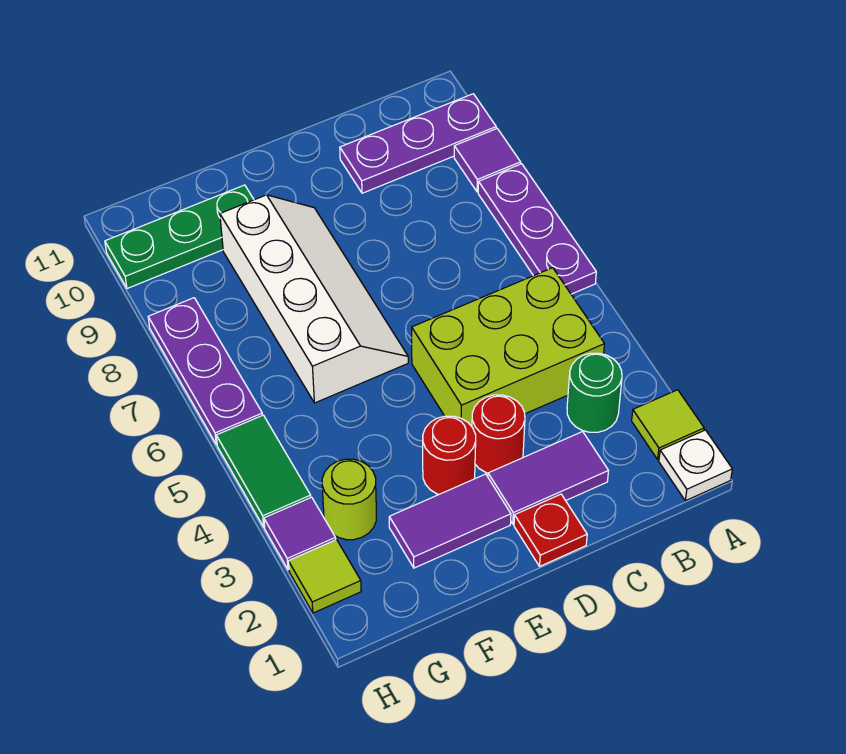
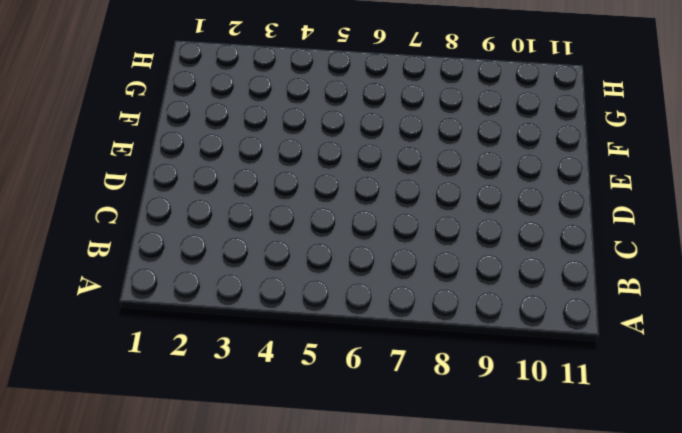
none -> white plate A1 level 1
none -> lime tile A2 level 1
none -> purple plate A6:A8 level 1

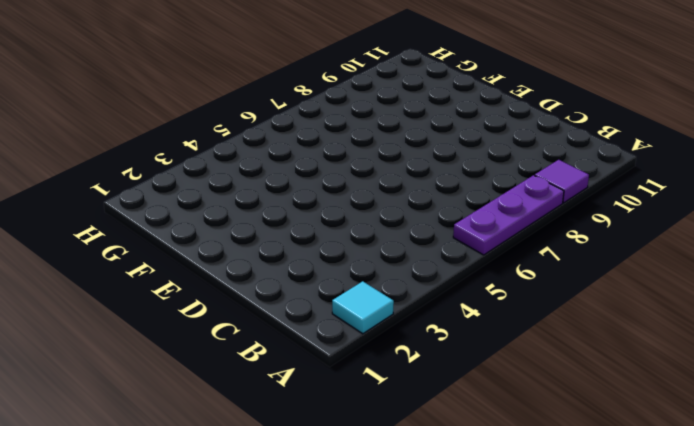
cyan tile A2 level 1 -> lime tile A2 level 1
none -> white plate A1 level 1
none -> purple plate A10:C10 level 1
none -> green round brick B3 level 1

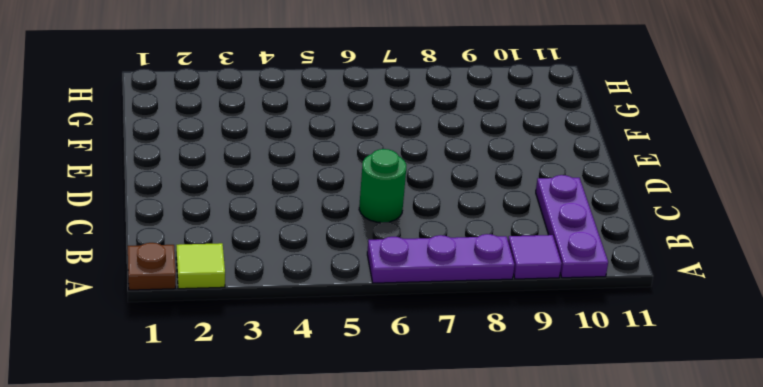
brown plate A1 level 1 -> white plate A1 level 1
green round brick C6 level 1 -> green round brick B3 level 1
none -> lime brick B4:D5 level 1
none -> purple tile C2:D2 level 1
none -> red plate D1 level 1

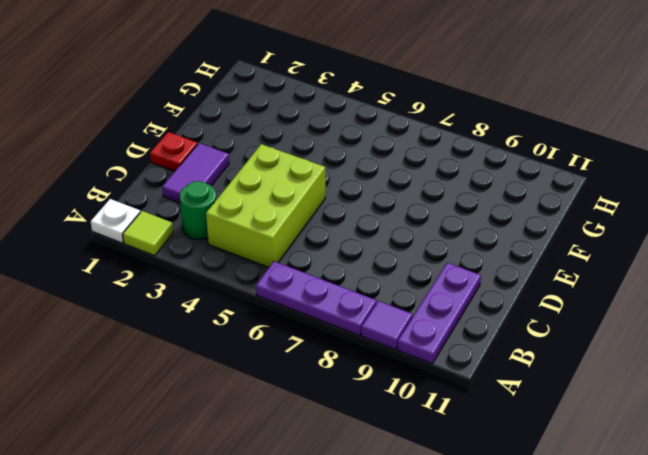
none -> red round brick D3 level 1
none -> purple tile E2:F2 level 1
none -> red round brick E3 level 1

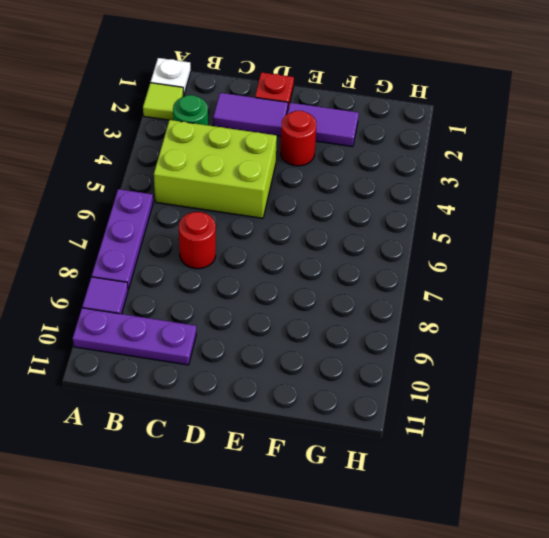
red round brick C7 level 1 -> red round brick D3 level 1
none -> white slope E6:F9 level 1 top F
none -> green plate F10:H10 level 1
none -> lime round brick G3 level 1

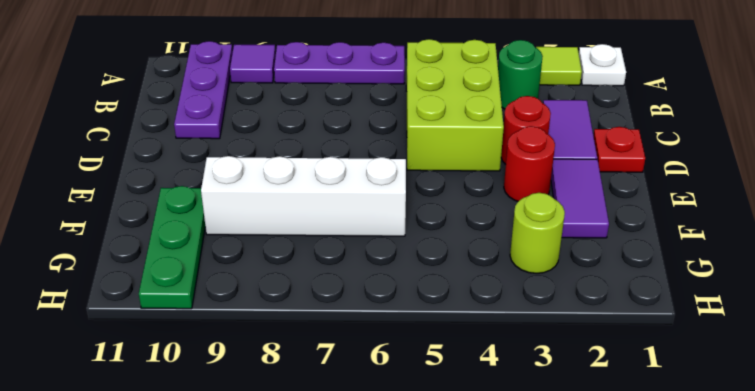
none -> lime tile H2 level 1
none -> purple tile H3 level 1
none -> green tile H4:H5 level 1

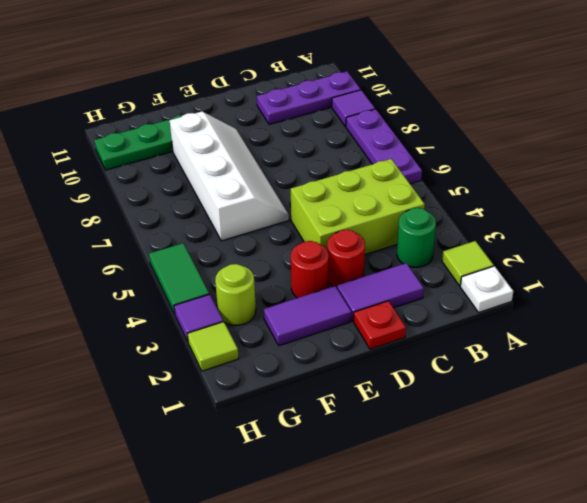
none -> purple plate H6:H8 level 1

